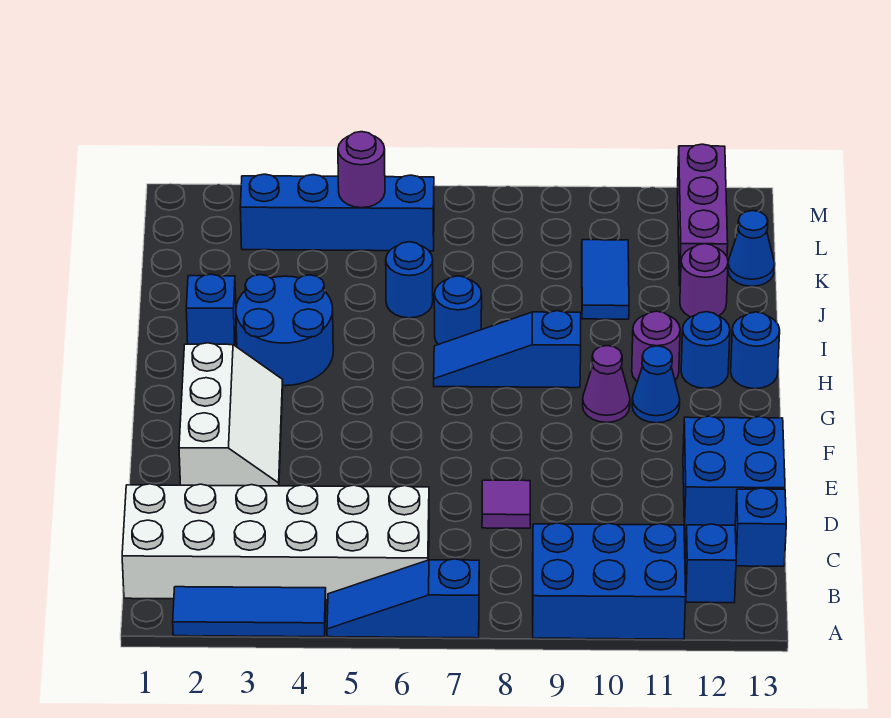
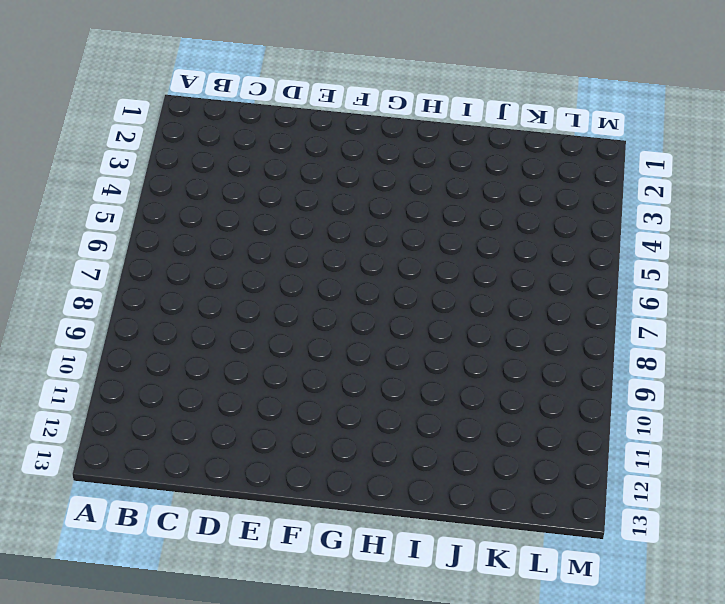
none -> blue tile A2:A4 level 1
none -> blue slope A5:A7 level 1 top 7
none -> blue brick A9:B11 level 1

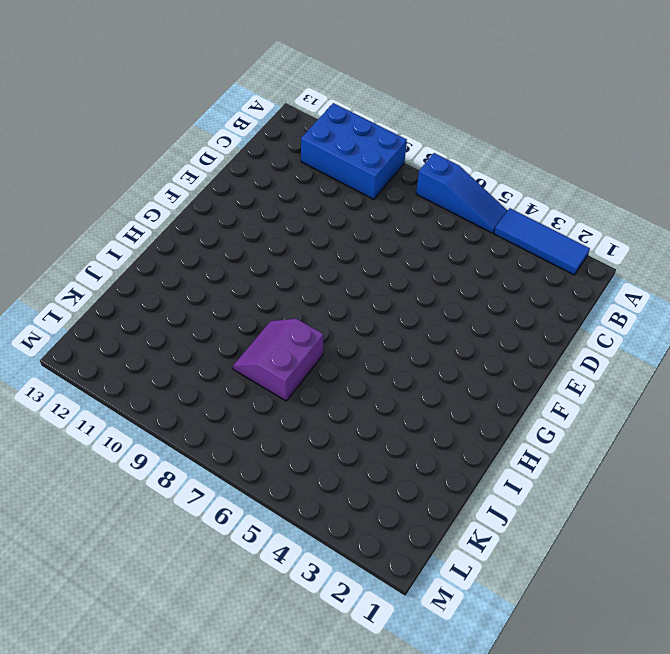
purple slope I7:J8 level 1 top 7 -> blue round brick I7 level 1
none -> white brick B1:C6 level 1
none -> blue brick B12 level 1
none -> blue brick C13 level 1

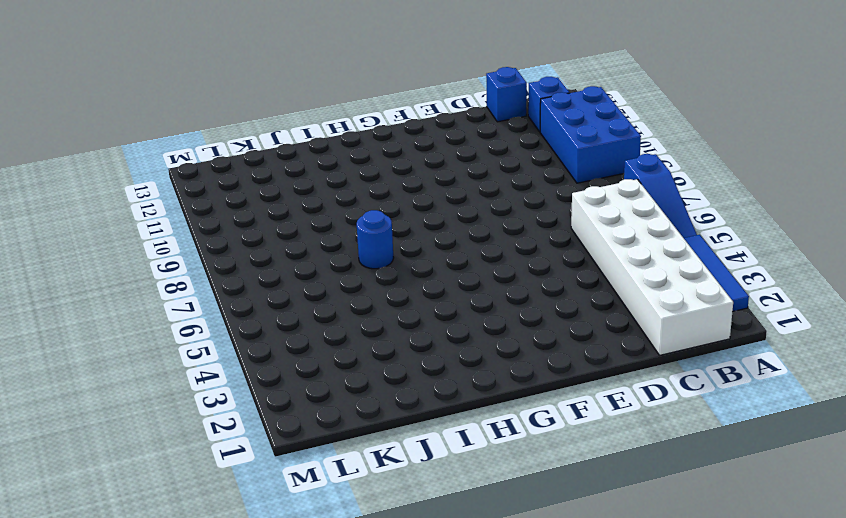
none -> purple tile D8 level 1
none -> blue brick D12:E13 level 1
none -> white slope E2:G3 level 1 top 2

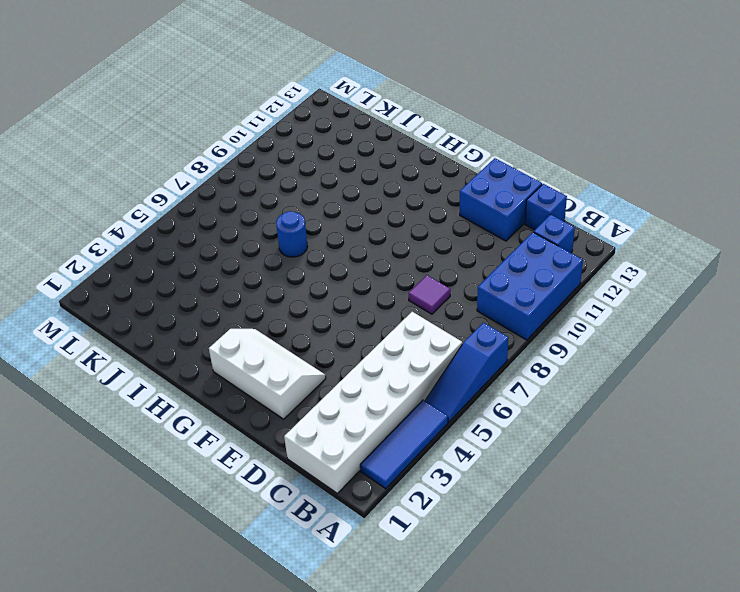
none -> purple cone G10 level 1
none -> blue cone G11 level 1
none -> blue round brick H3:I4 level 1

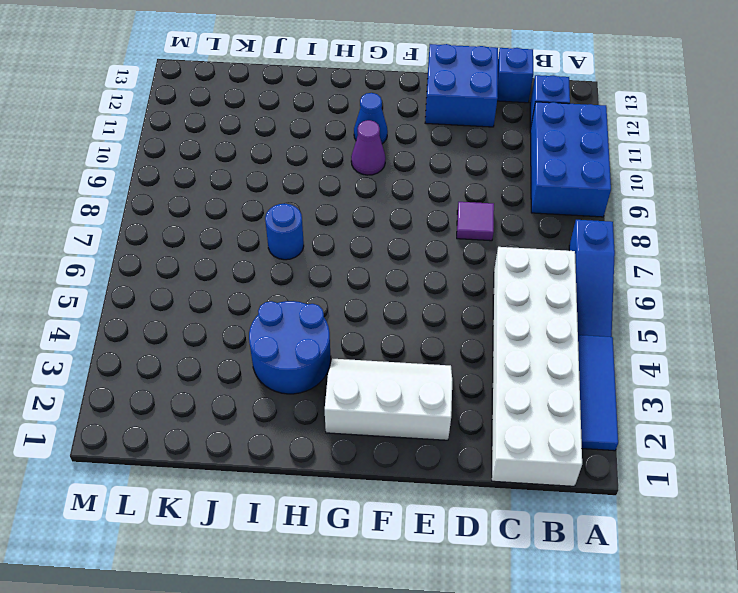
none -> blue slope H7:H9 level 1 top 9
none -> purple round brick H11 level 1
none -> blue round brick H12 level 1

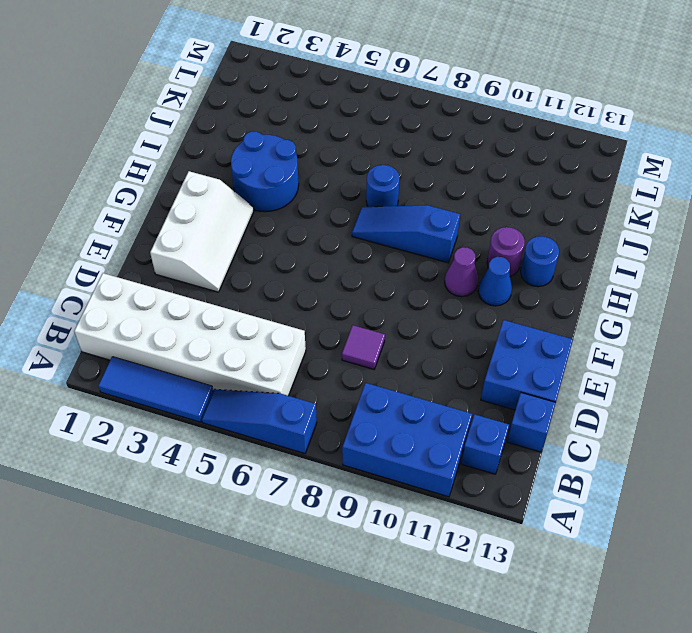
none -> blue round brick H13 level 1
none -> blue brick I2 level 1
none -> blue round brick J6 level 1

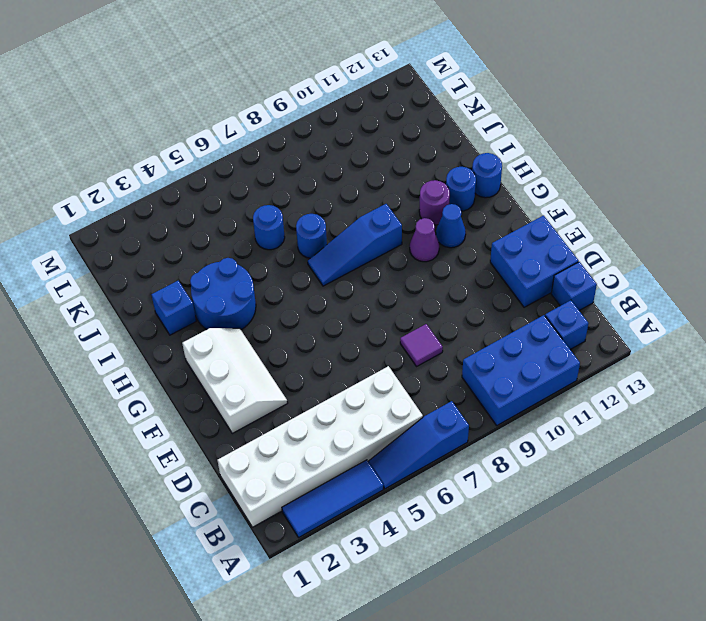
none -> blue tile J10:K10 level 1
none -> purple round brick J12 level 1
none -> purple brick K12:M12 level 1

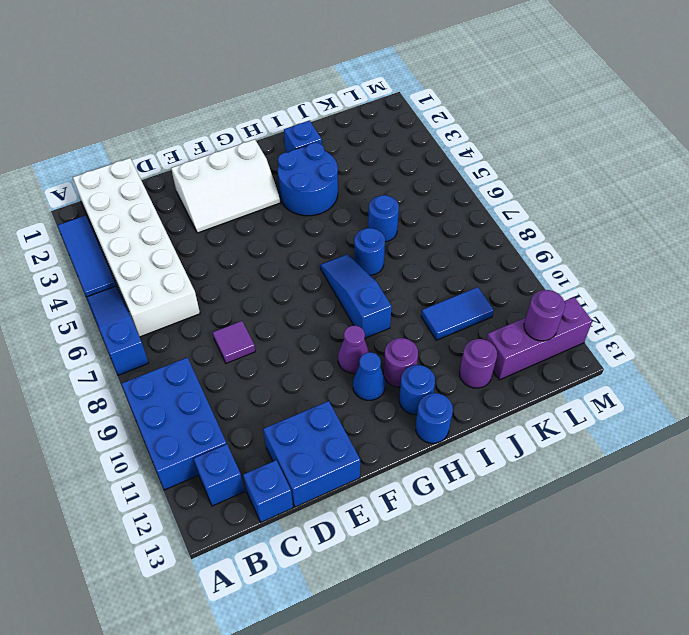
purple round brick L12 level 2 -> purple round brick L5 level 2
none -> blue cone K13 level 1
none -> blue brick L3:L6 level 1

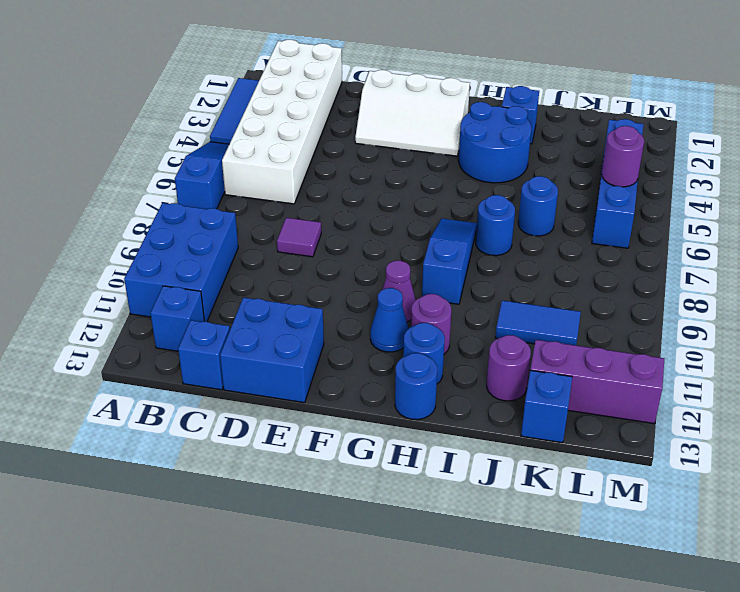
blue brick K13 level 1 -> blue cone K13 level 1

